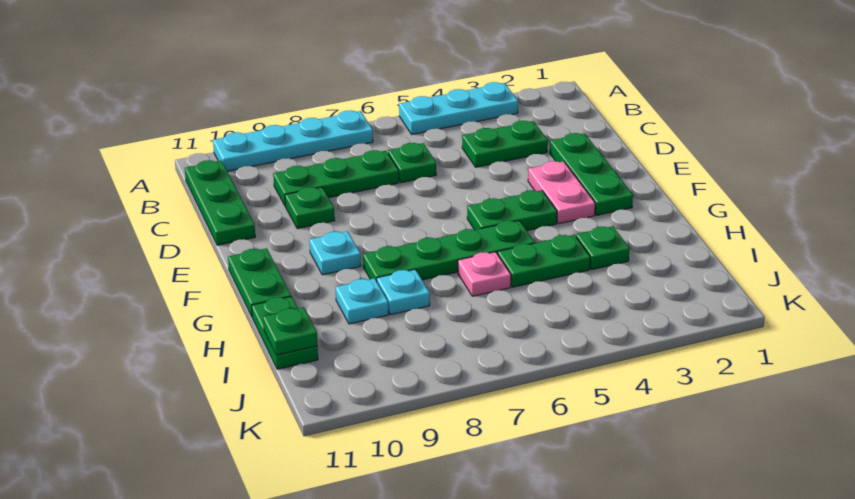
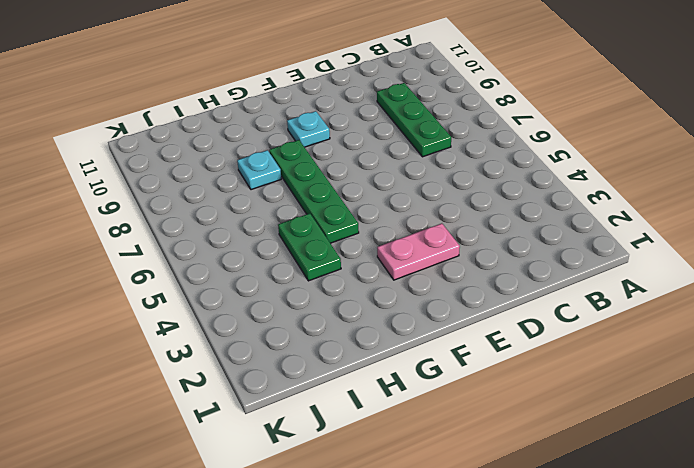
none -> cyan plate A3:A5 level 1
none -> cyan plate A7:A10 level 1
none -> green plate B11:D11 level 1

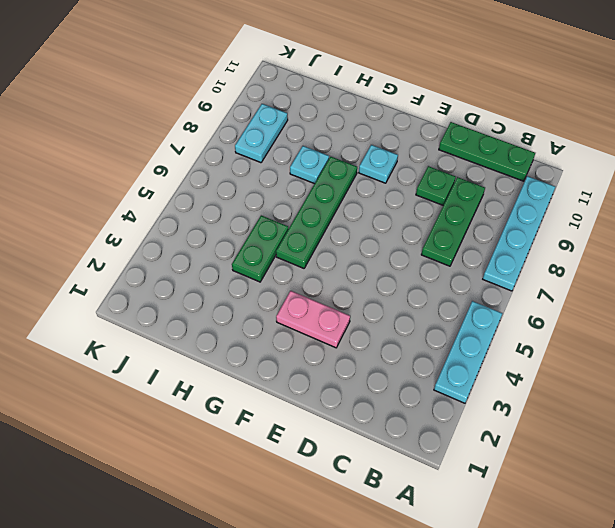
cyan plate J8:J9 level 1 -> none
none -> green plate C3:C4 level 1
none -> green plate C6 level 1
none -> green plate D2:F2 level 1

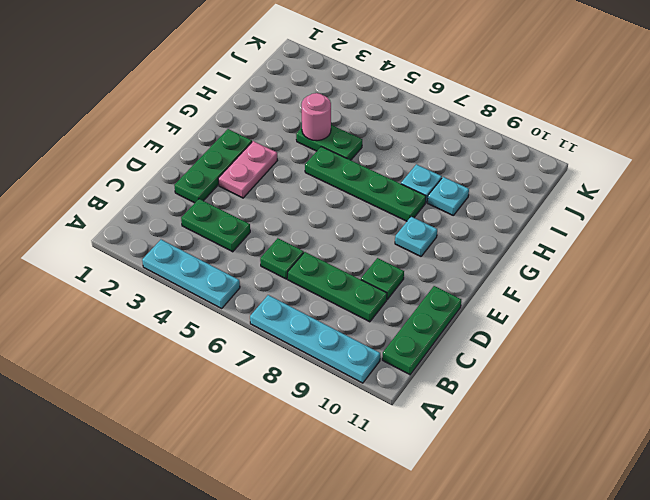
pink round brick H4 level 2 -> none
none -> green plate F4:F5 level 1
none -> green plate F11:G11 level 1
none -> green plate H3 level 1

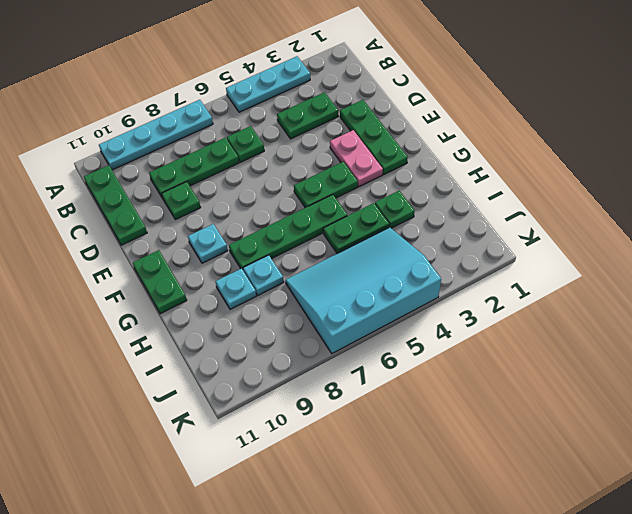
cyan slope I4:K7 level 1 top K -> none
none -> pink plate H6 level 1
none -> green plate H11:I11 level 1
none -> green plate I11 level 2

